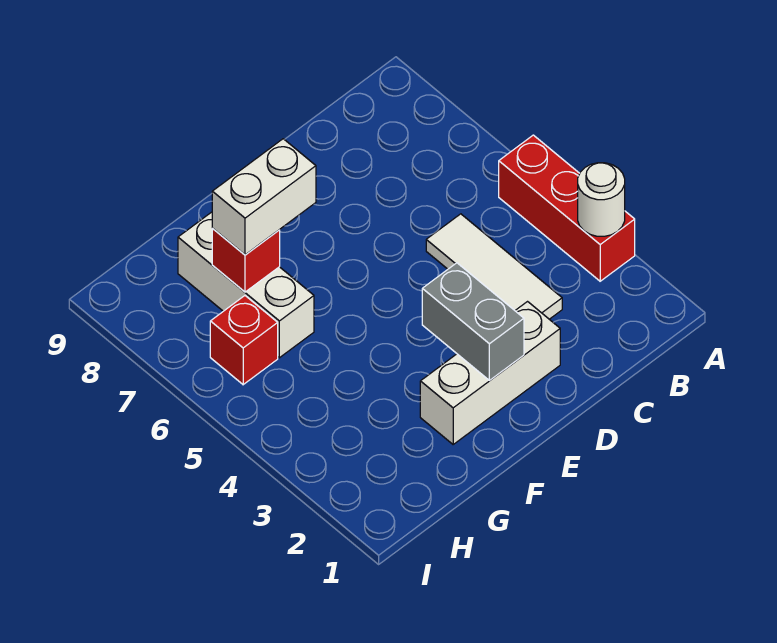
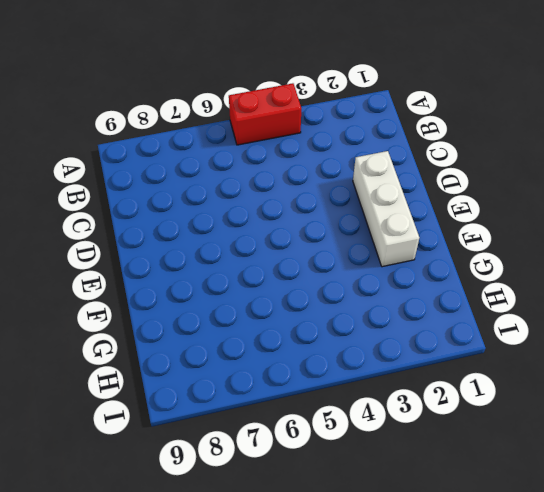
red brick A4:A5 level 1 -> red brick A3:A5 level 1
none -> white tile C3:C5 level 1
none -> white brick G6:G8 level 1

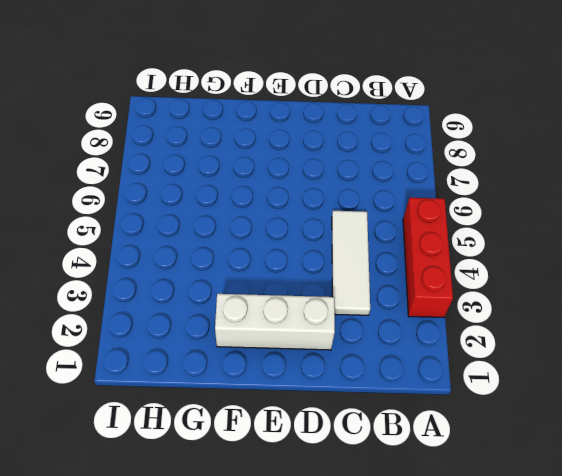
none -> white brick G6:G8 level 1
none -> red brick H6 level 1

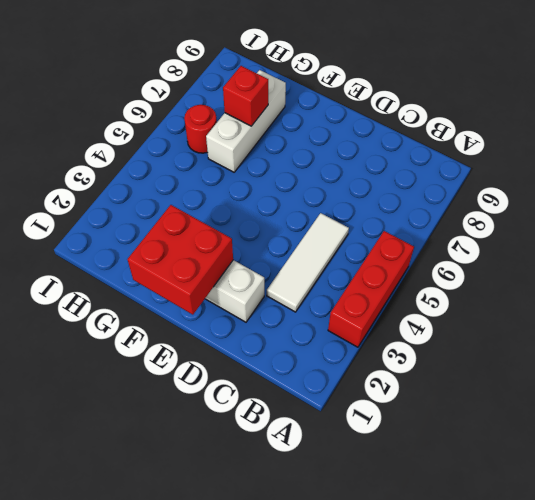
red brick E1:F2 level 2 -> grey brick E2:E3 level 2
red round brick H6 level 1 -> red brick H6 level 1
none -> white round brick A3 level 2
none -> white brick F7:G7 level 3

